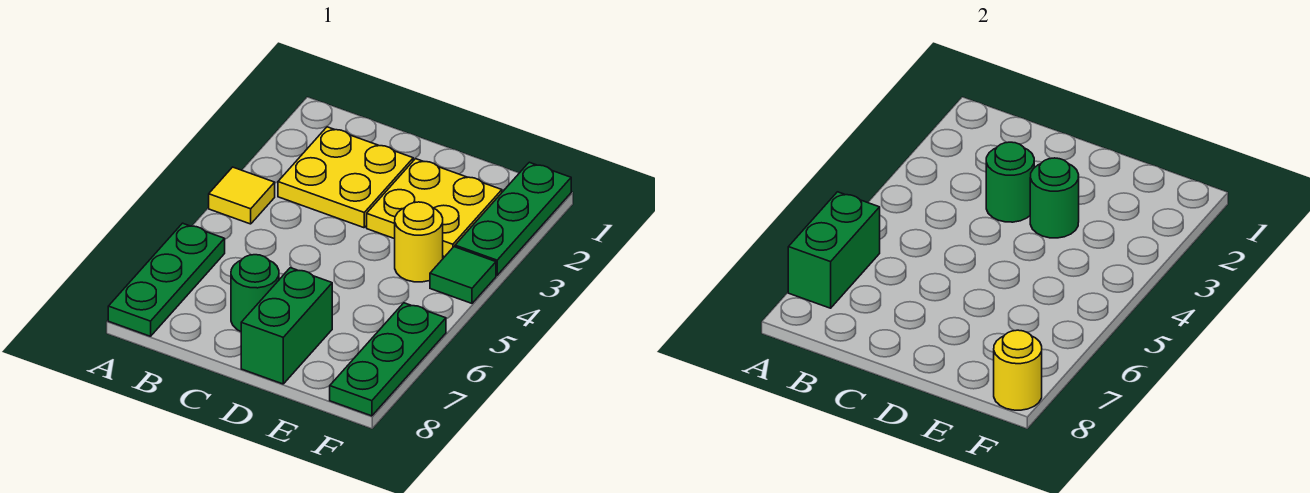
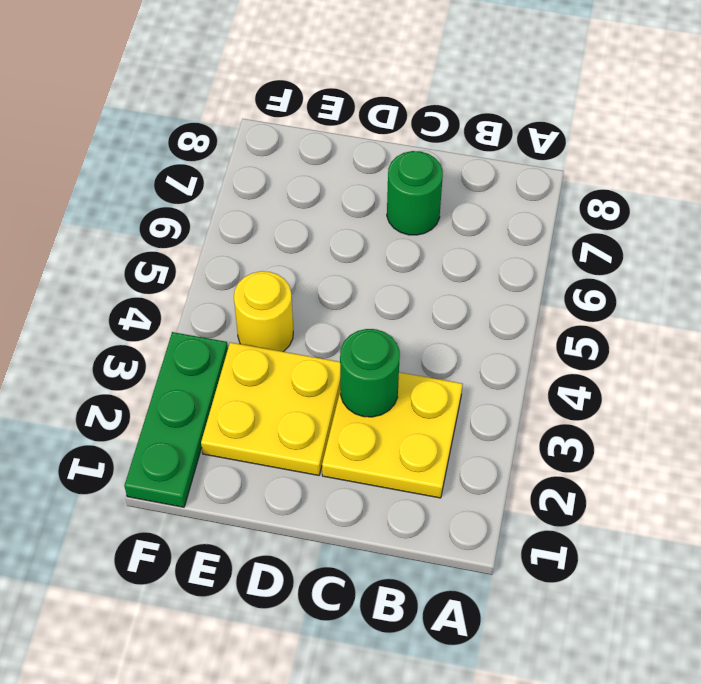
none -> yellow tile A4 level 1
none -> green plate A6:A8 level 1
none -> green brick D7:D8 level 1

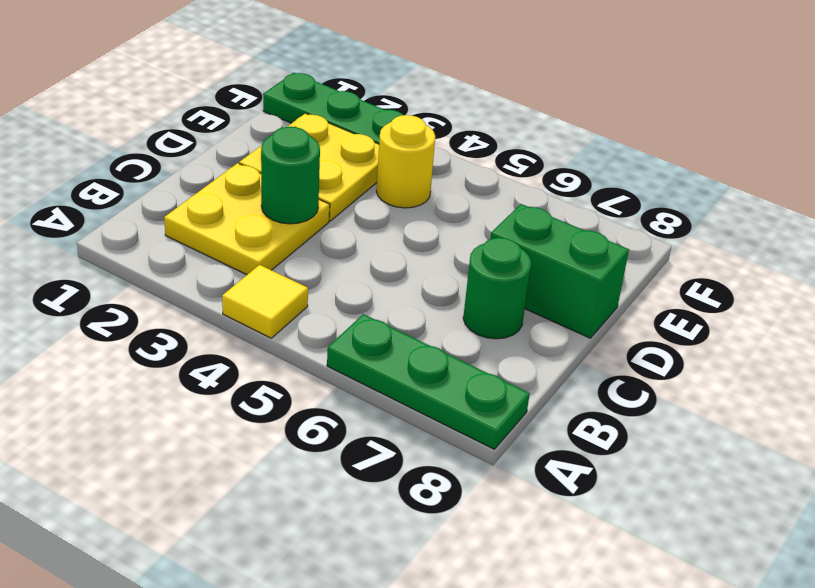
none -> green tile F4 level 1
none -> green plate F6:F8 level 1
none -> green brick A6:A7 level 2

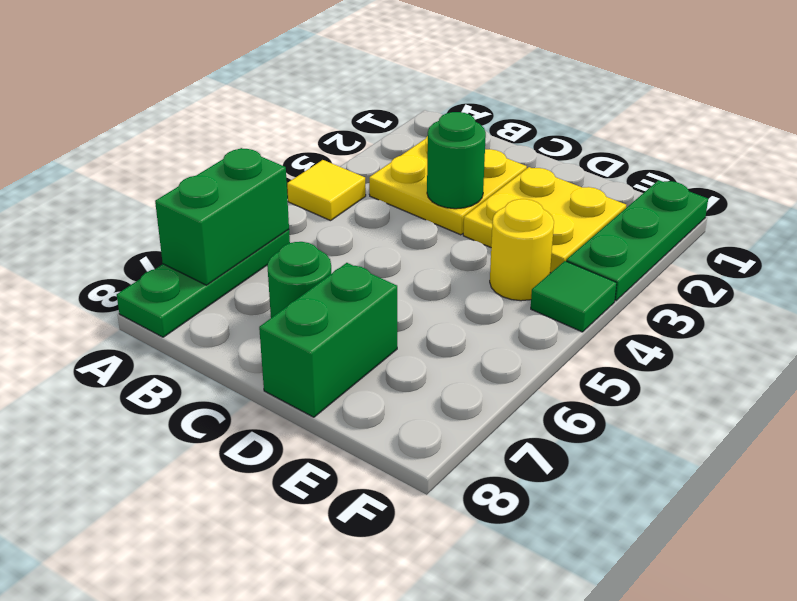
none -> green plate F6:F8 level 1
none -> green round brick D3 level 2
none -> yellow round brick F8 level 2

